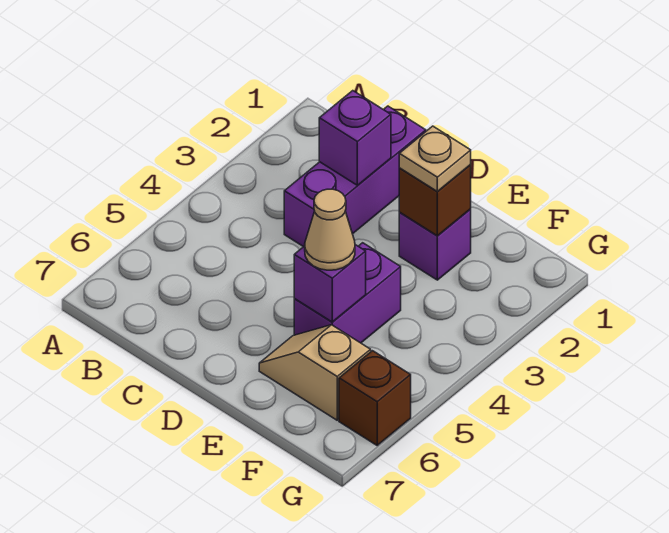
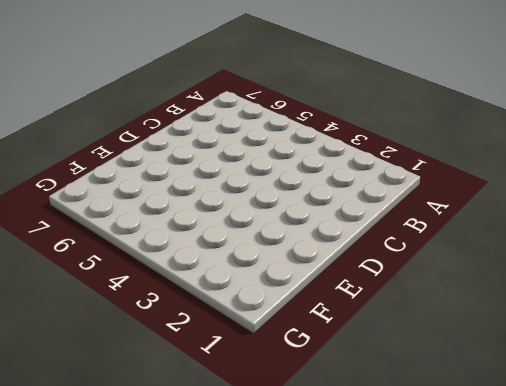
none -> purple brick C1:C3 level 1
none -> purple brick E2 level 1

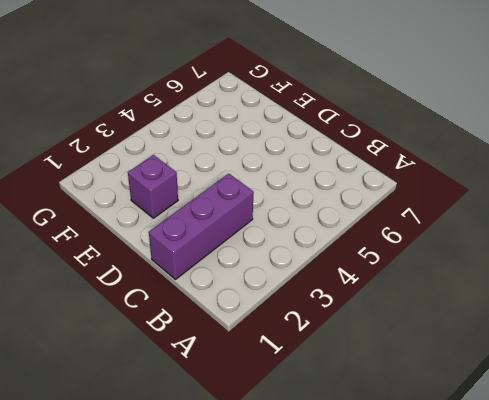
none -> purple brick E4:E5 level 1
none -> tan slope E6:F6 level 1 top F

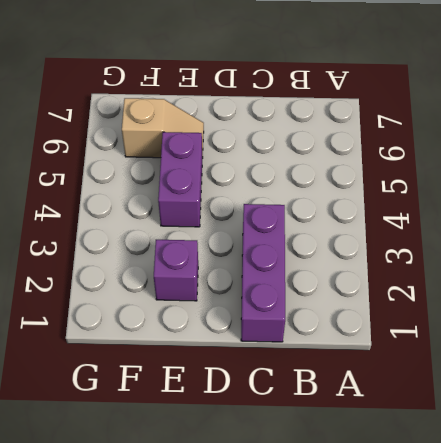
none -> brown brick G6 level 1
none -> purple brick C2 level 2

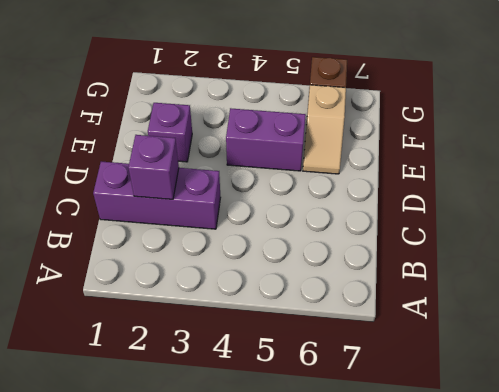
none -> brown brick E2 level 2
none -> purple brick E5 level 2

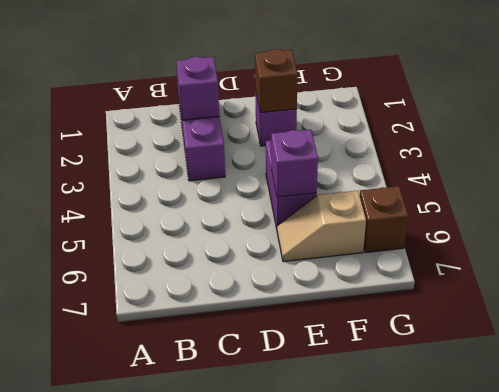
none -> tan plate E2 level 3
none -> tan cone E5 level 3

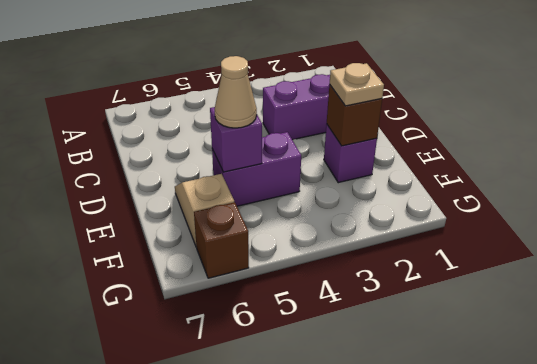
none -> purple brick C2 level 2

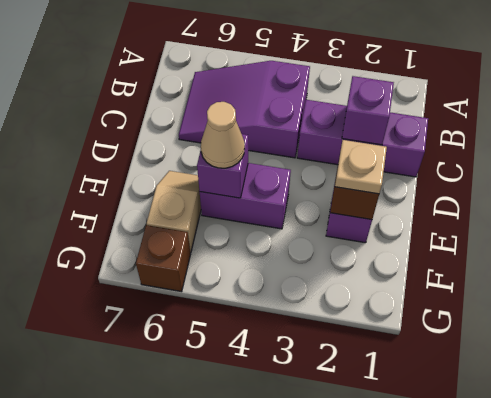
purple slope B4:C6 level 1 top 4 -> none

